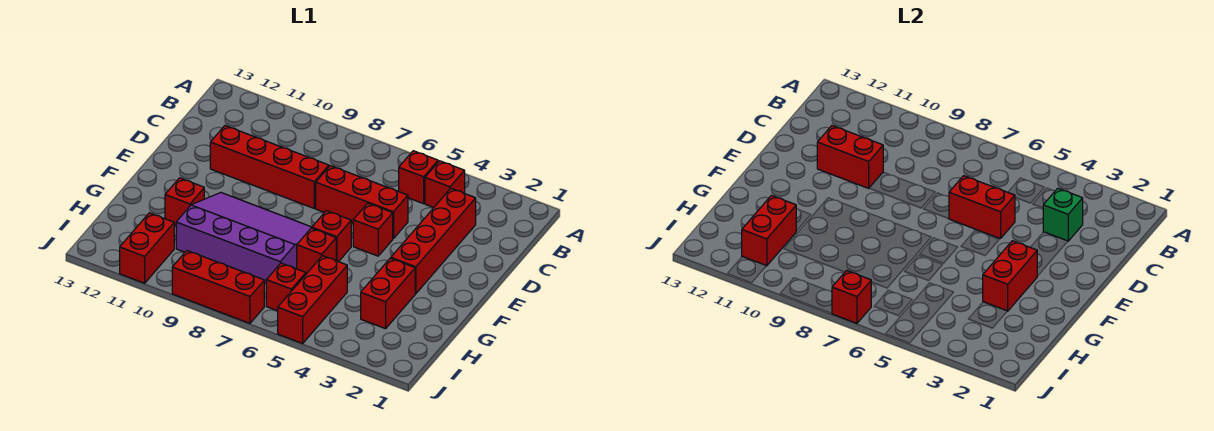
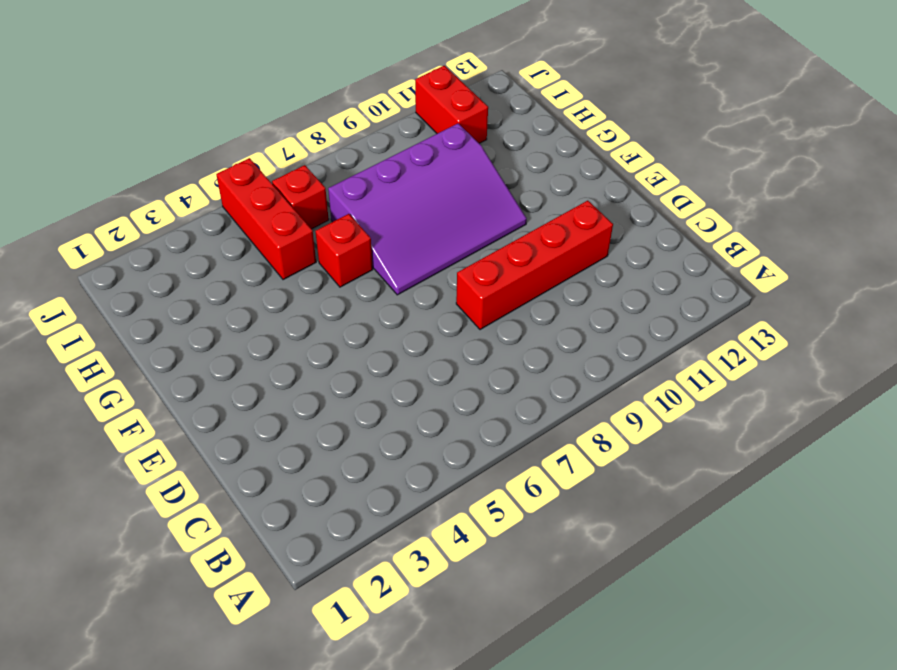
none -> red brick B4 level 1
none -> red brick B5 level 1
none -> red brick C3:F3 level 1

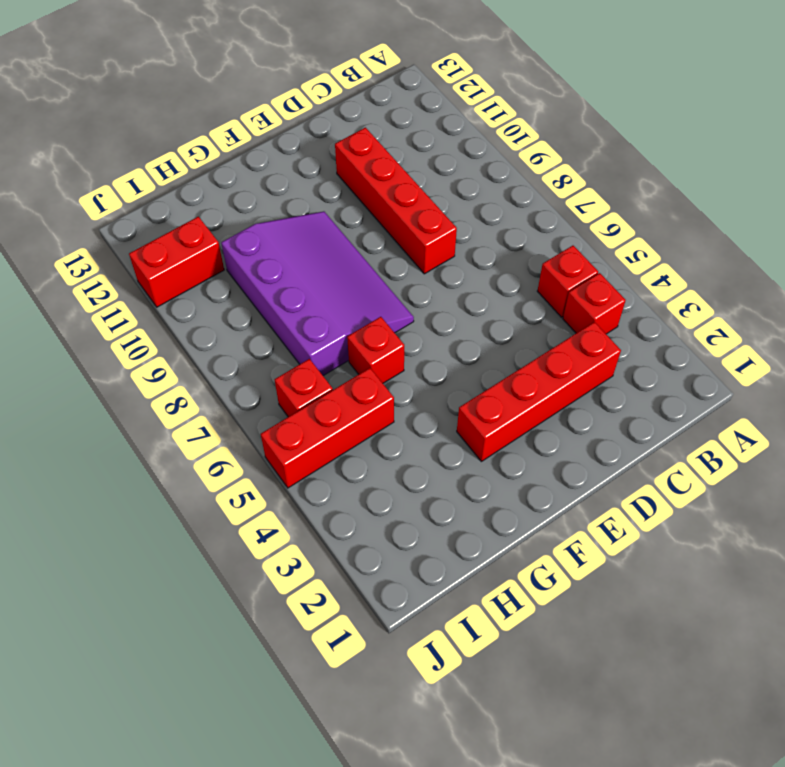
none -> red brick D5:D7 level 1
none -> red brick E5 level 1
none -> red brick F6 level 1

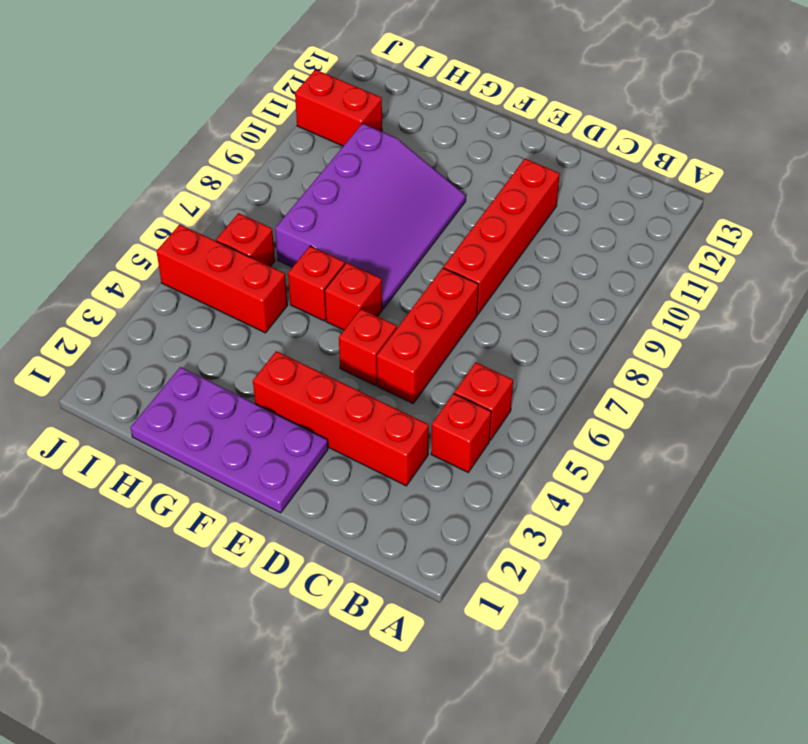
purple plate E1:H2 level 1 -> none
none -> red brick G3:H3 level 1
none -> red brick G11 level 1
none -> red brick J7:J9 level 1

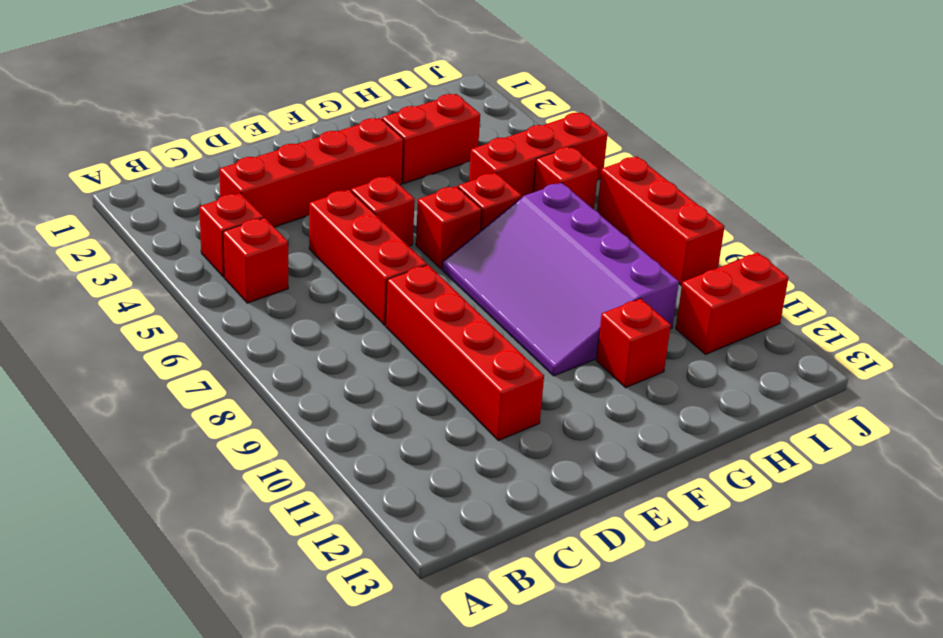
none -> green brick C3 level 2
none -> red brick D5:D6 level 2
none -> red brick D10:D11 level 2

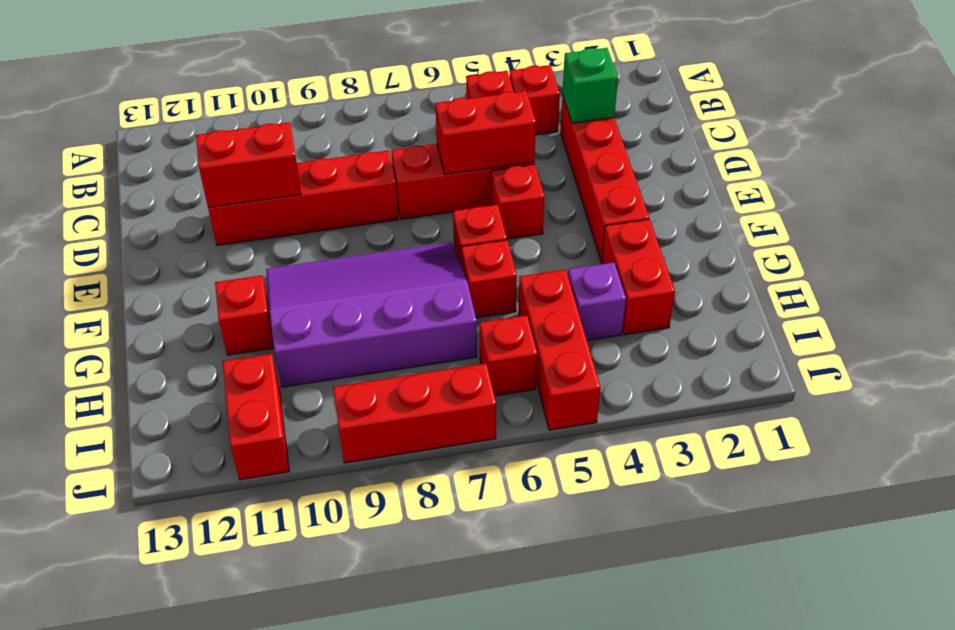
purple brick H4 level 1 -> none
none -> red brick F3:G3 level 2
none -> red brick H11:I11 level 2
none -> red brick J7 level 2

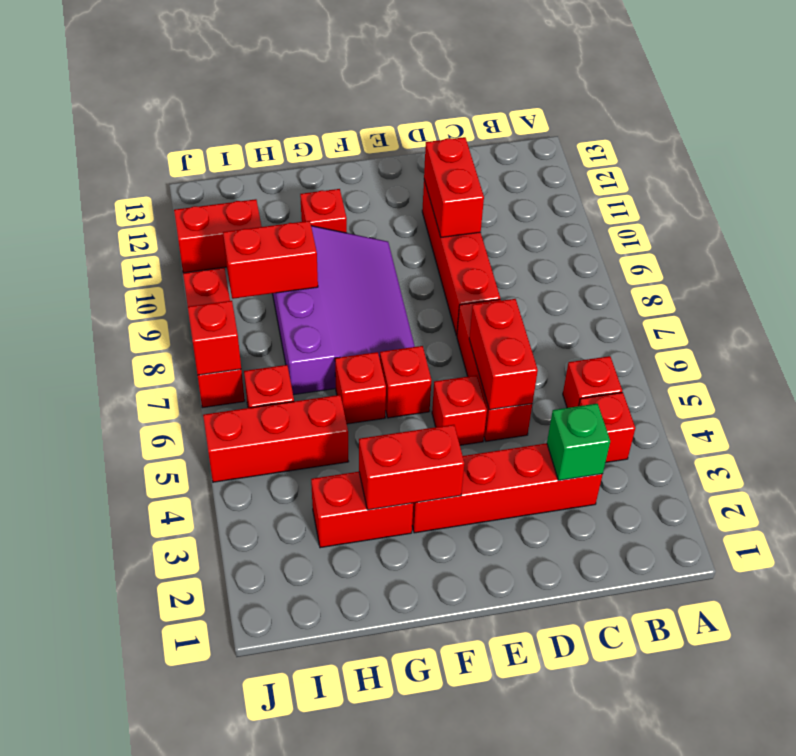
red brick H9:I9 level 2 -> red brick H11:I11 level 2

